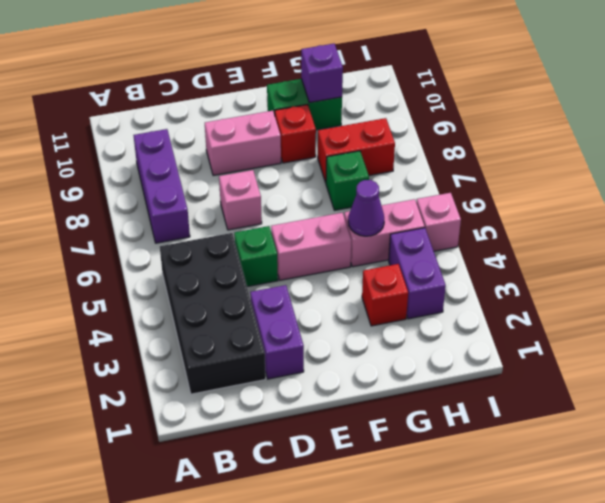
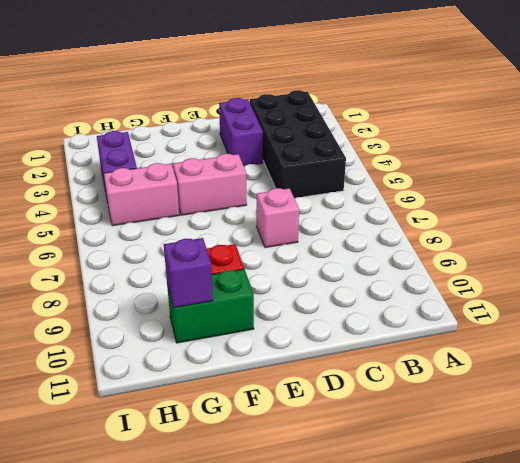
none -> purple brick B7:B9 level 1
none -> green brick D5 level 1
none -> pink brick D9:E9 level 1

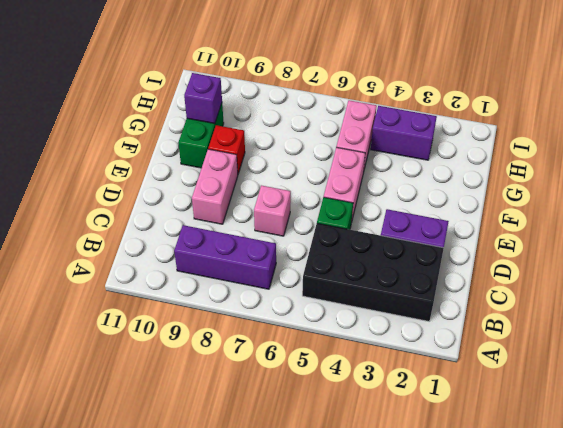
none -> red brick G3 level 1
none -> green brick G7 level 1
none -> red brick G8:H8 level 1

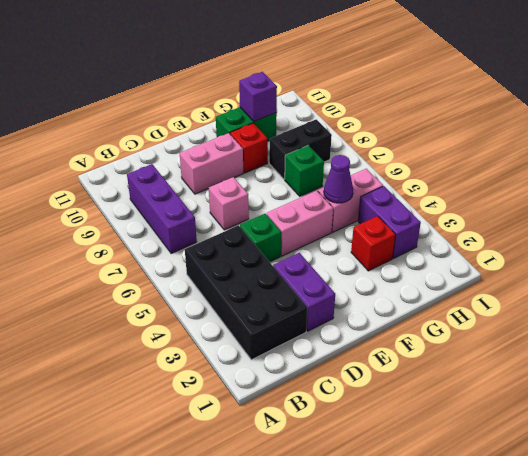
black brick G8:H8 level 1 -> red brick G8:H8 level 1
none -> pink brick I5 level 1

